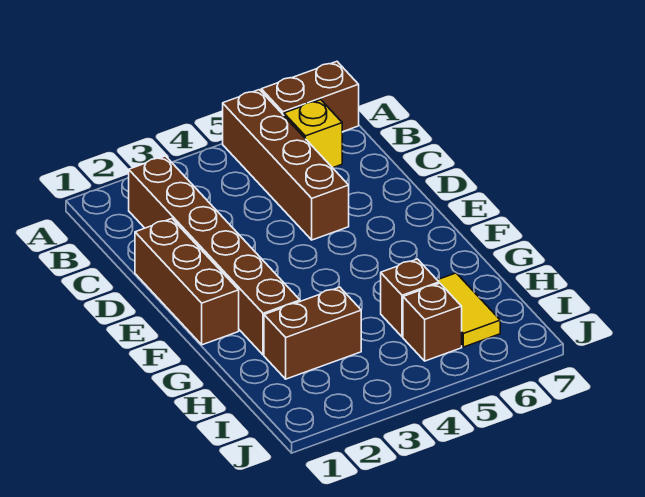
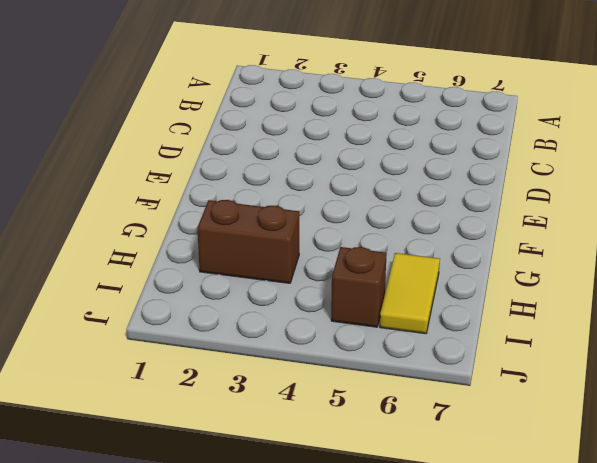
none -> brown brick A5:D5 level 1
none -> brown brick A6:A7 level 1

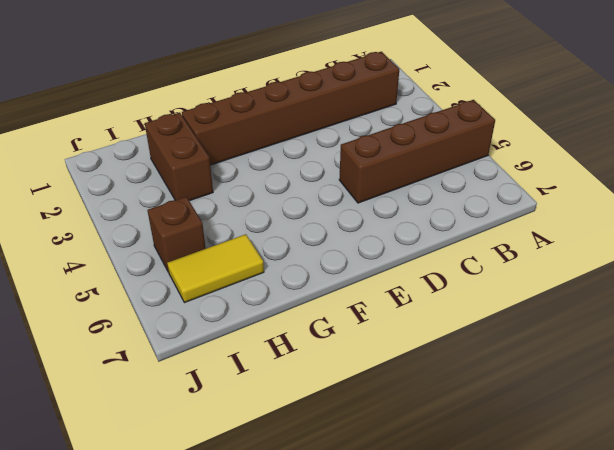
none -> brown brick A6:A7 level 1
none -> yellow brick B6 level 1

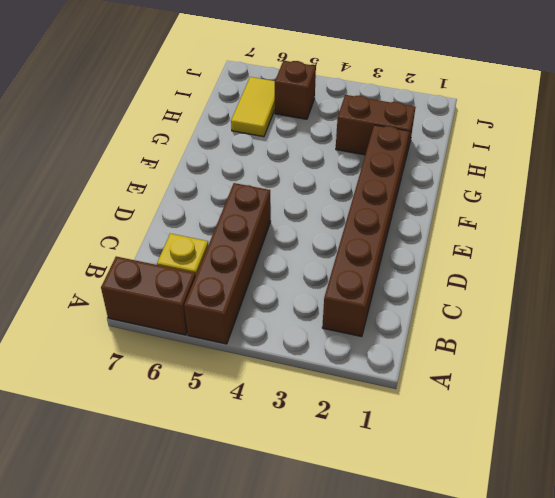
none -> brown brick D1:F1 level 1
none -> brown brick H5 level 1

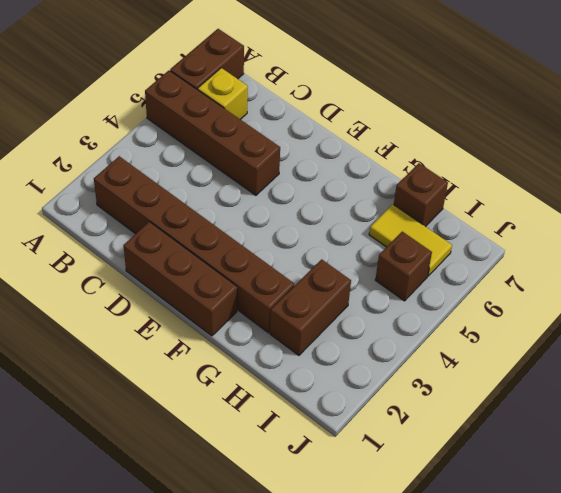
brown brick H7 level 1 -> brown brick H5 level 1

